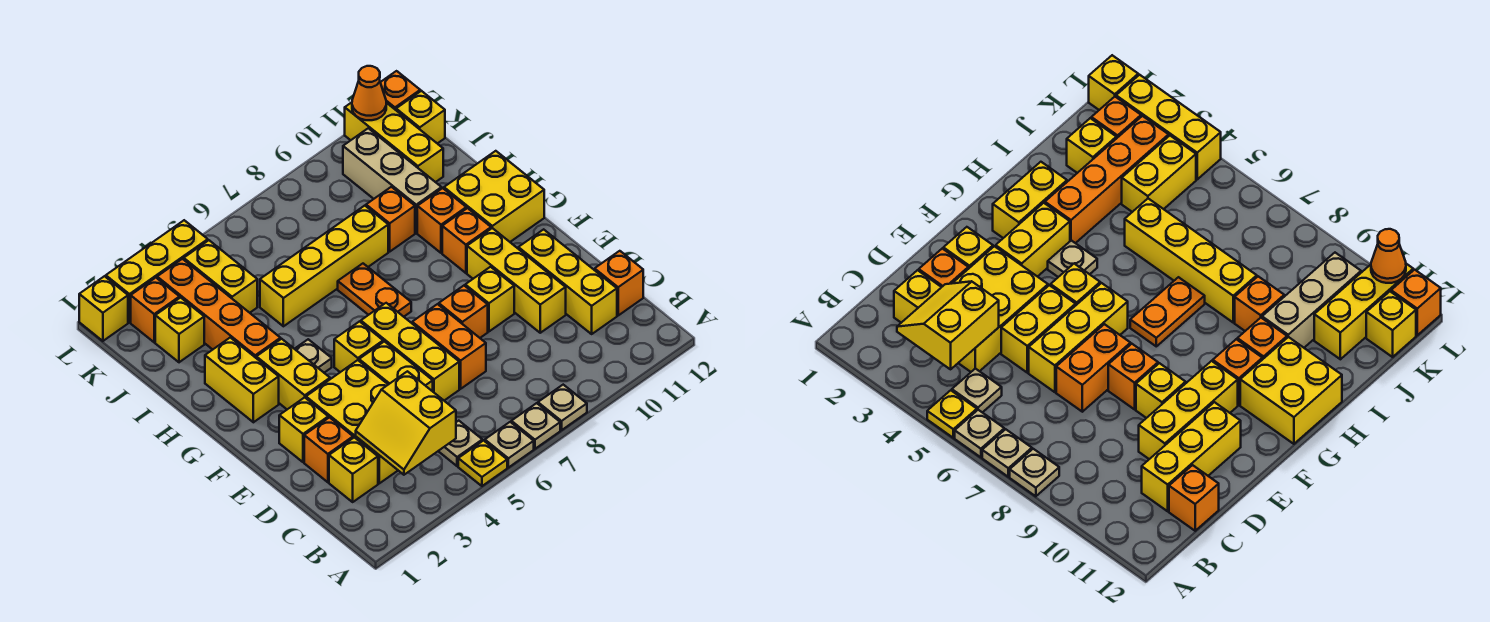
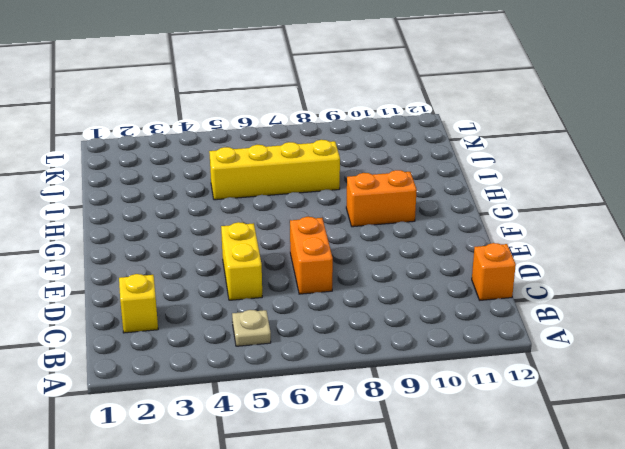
orange brick G9:G10 level 1 -> orange brick G10 level 1
none -> yellow plate A5 level 1
none -> tan plate A6 level 1
none -> tan plate A7 level 1
none -> tan plate A8 level 1

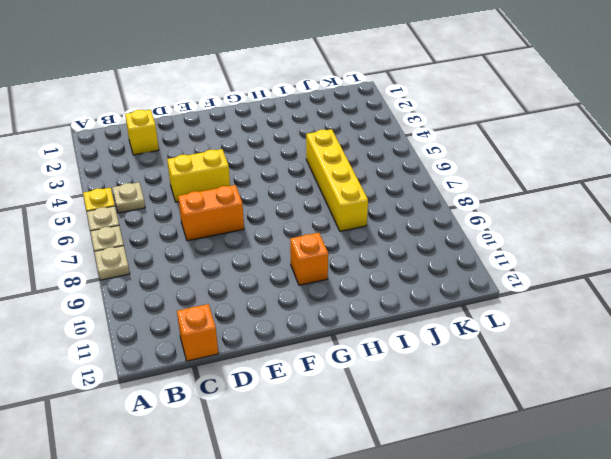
none -> yellow brick C3:E4 level 1
none -> yellow brick C11:E11 level 1
none -> orange brick D2 level 1
none -> yellow brick D6:F6 level 1

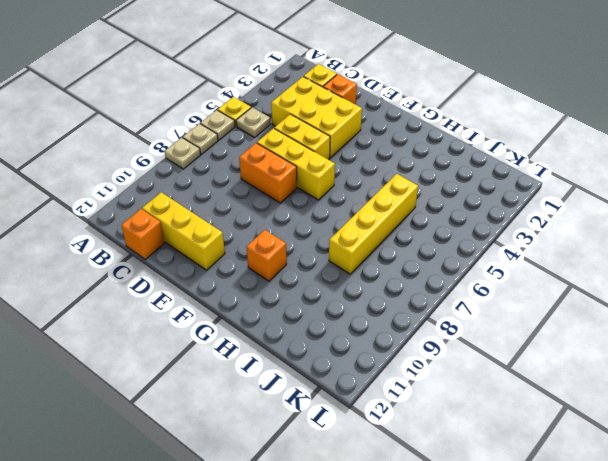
none -> yellow brick D10:F10 level 1
none -> yellow brick E2 level 1
none -> orange brick E8 level 1
none -> yellow brick E9 level 1

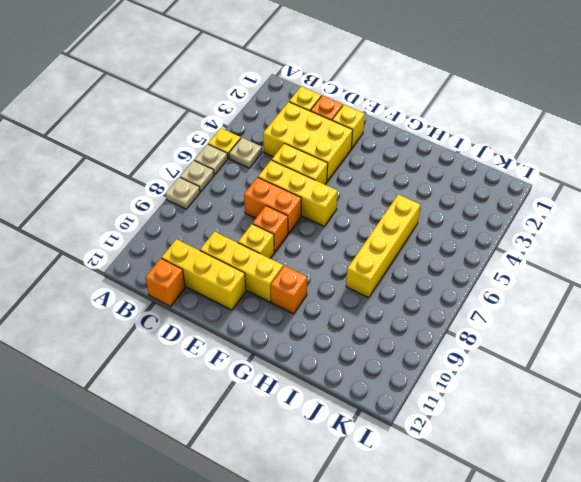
none -> yellow brick F3:G3 level 1
none -> yellow brick F5 level 1
none -> yellow brick G2:H2 level 1
none -> tan plate G4 level 1

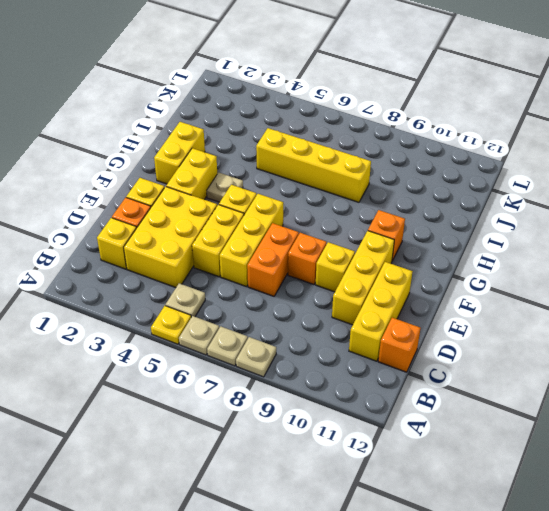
none -> orange plate G7:H7 level 1
none -> yellow brick G11:H12 level 1
none -> orange brick H3:K3 level 1
none -> orange brick H10 level 1

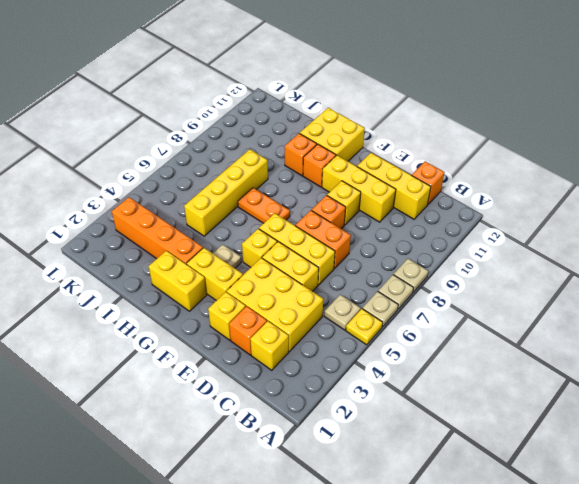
none -> orange brick I9 level 1
none -> tan brick I10:K10 level 1
none -> yellow brick J2 level 1
none -> yellow brick J4:K4 level 1

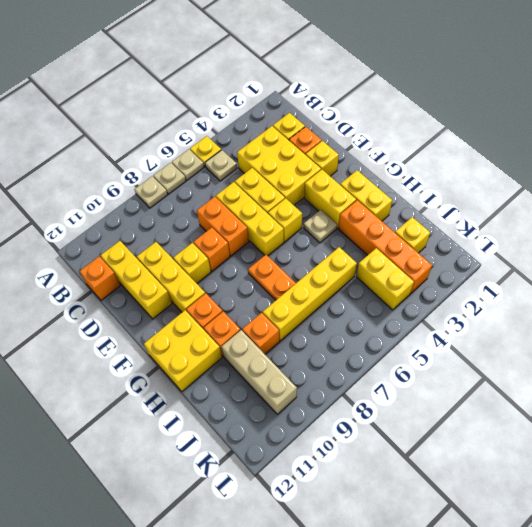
none -> yellow brick J11:L11 level 1
none -> orange brick K2 level 1
none -> yellow brick K12 level 1
none -> yellow brick L1 level 1

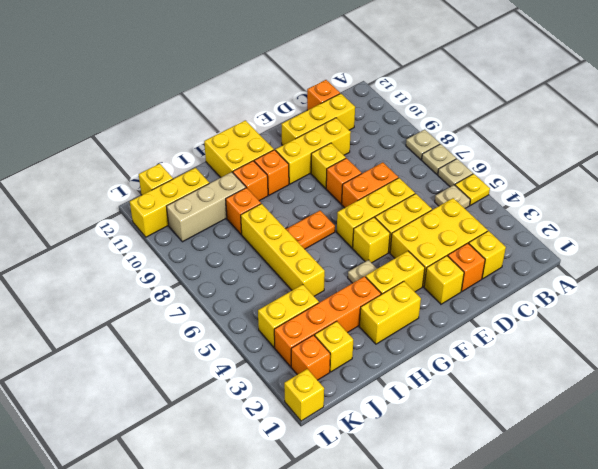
none -> yellow brick L2:L4 level 1
none -> orange brick L12 level 1
none -> yellow slope B3:C4 level 2 top 4
none -> orange cone L11 level 2

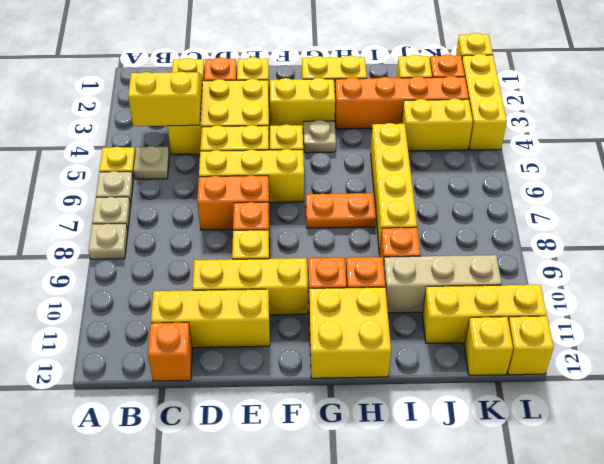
yellow brick L12 level 1 -> orange brick L12 level 1
none -> orange cone L11 level 2

